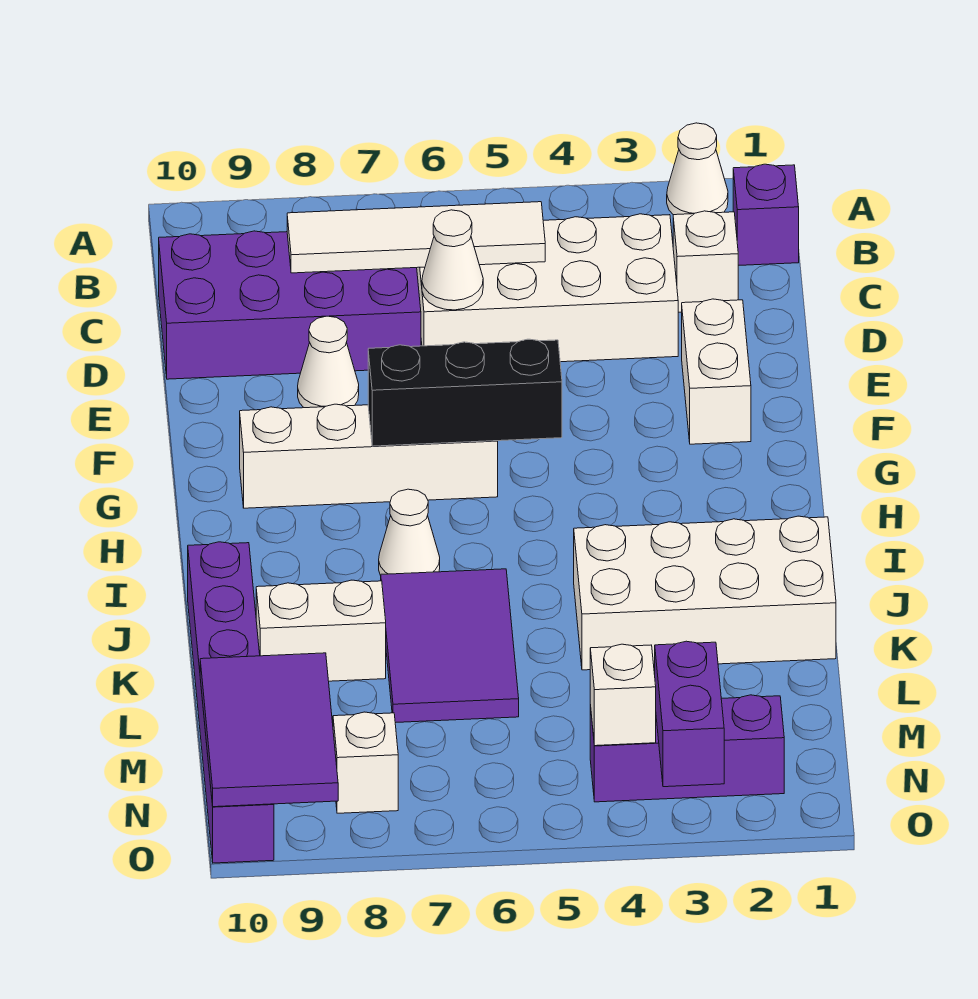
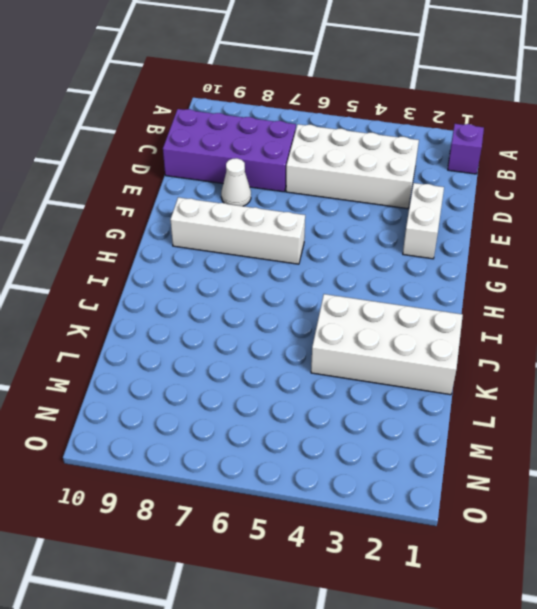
none -> white cone A2 level 1
none -> white brick C2 level 1
none -> white cone I7 level 1

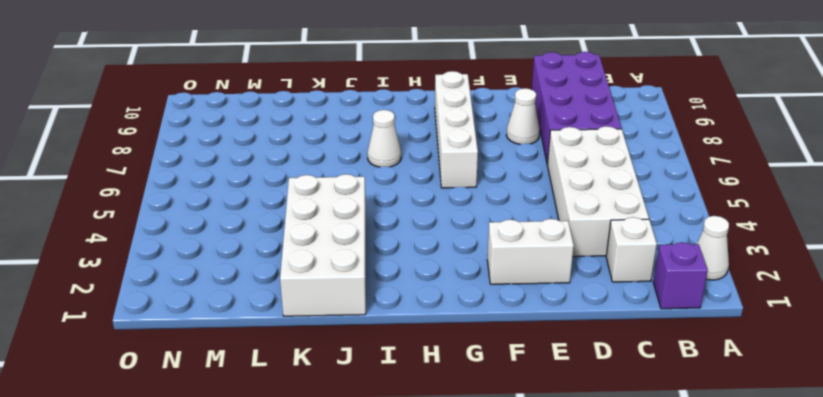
none -> purple tile J6:L7 level 1
none -> purple brick J10:O10 level 1
none -> white brick K8:K9 level 1

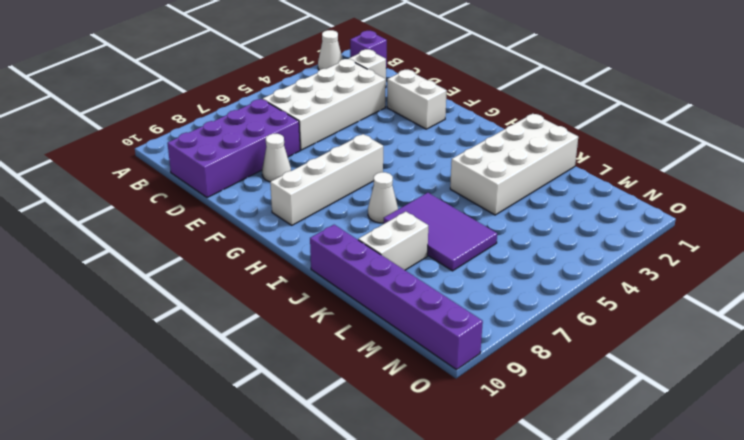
none -> purple brick N2:N4 level 1
none -> white brick N8 level 1
none -> white tile C5:C8 level 2

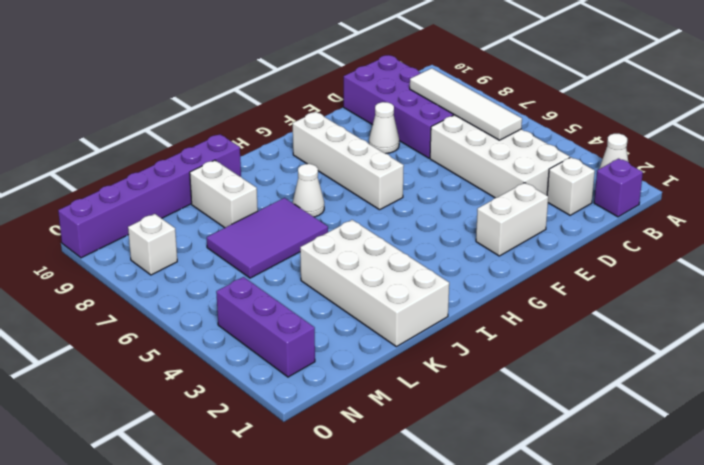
none -> white cone D6 level 2
none -> black brick G5:G7 level 2
none -> purple tile M9:O10 level 2

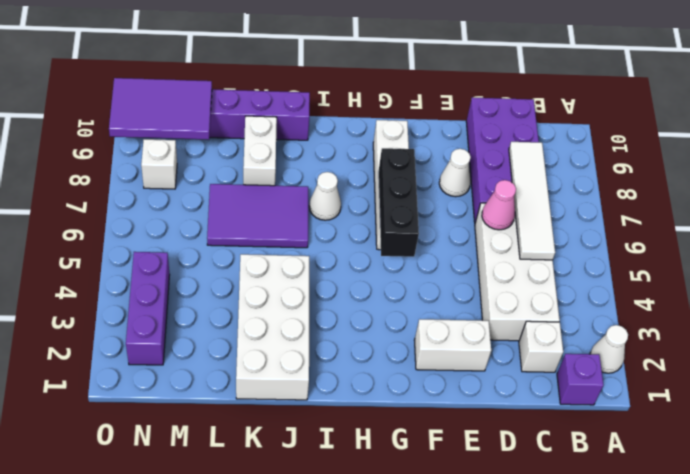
pink cone D6 level 2 -> white cone D6 level 2
none -> purple brick N3:O3 level 2
none -> white brick N4 level 2

